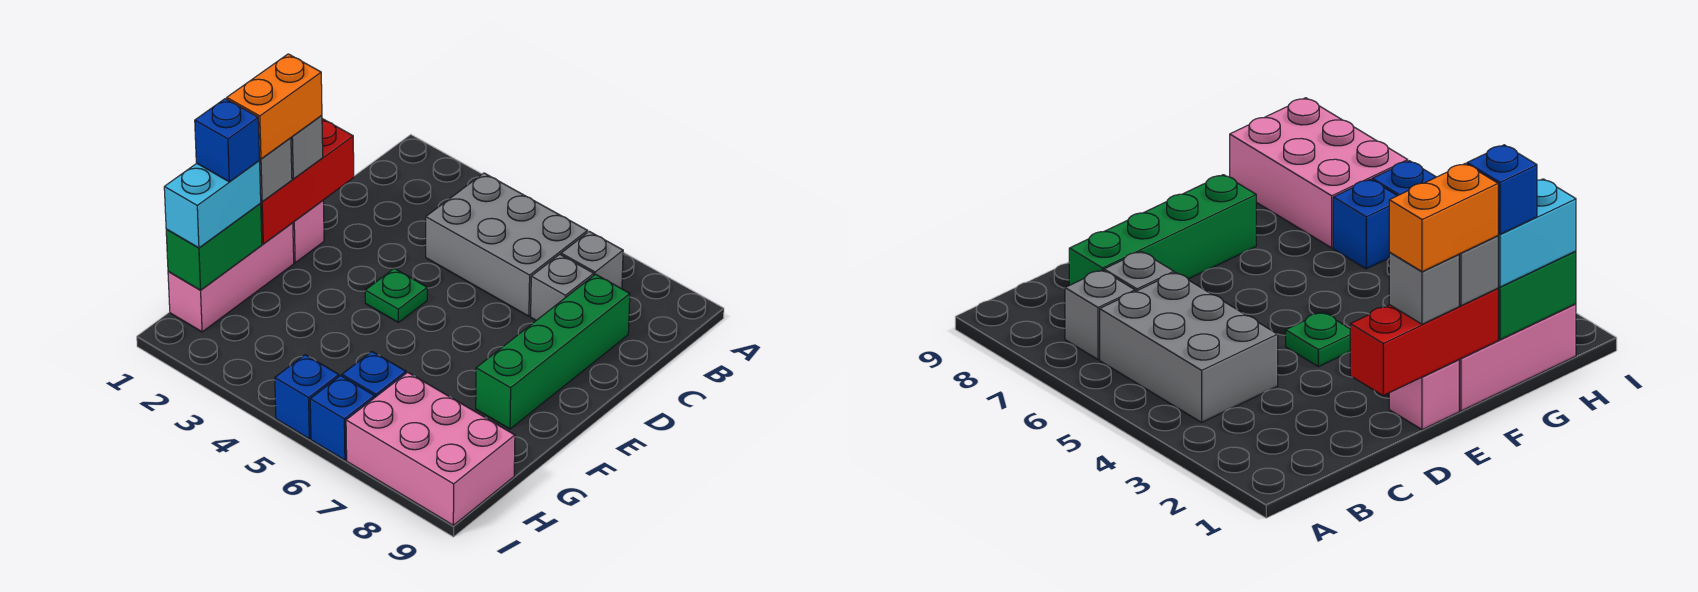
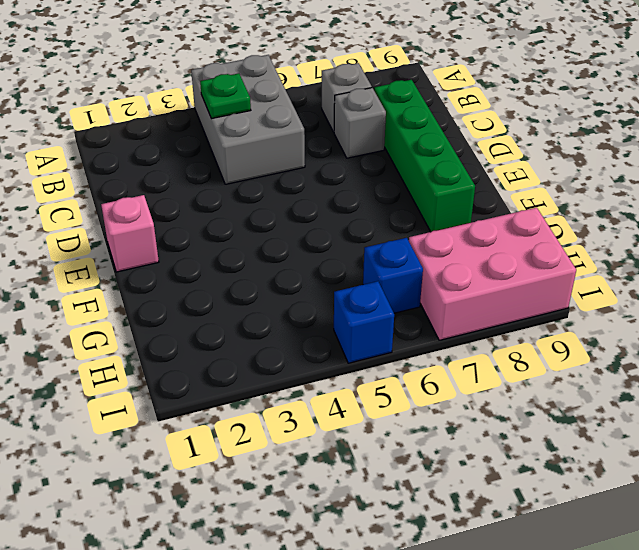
grey brick A4:C5 level 1 -> grey brick B4:C6 level 1
green plate B4 level 2 -> green plate E4 level 1
none -> pink brick F1:H1 level 1
none -> blue brick I6 level 1
none -> red brick D1:F1 level 2

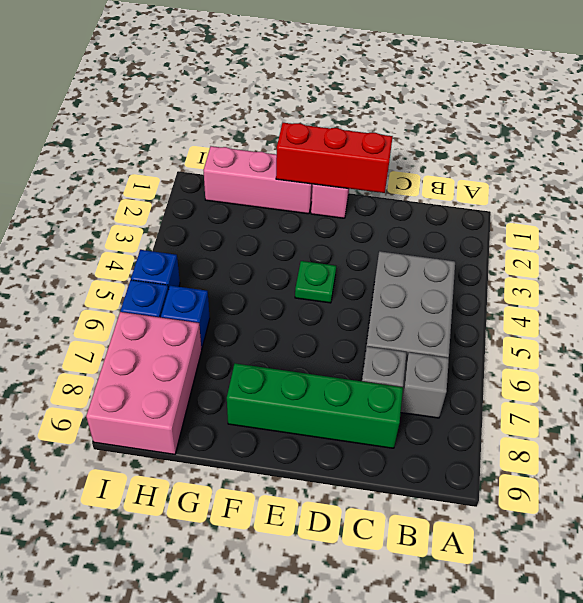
none -> green brick G1:H1 level 2
none -> grey brick E1 level 3
none -> grey brick F1 level 3

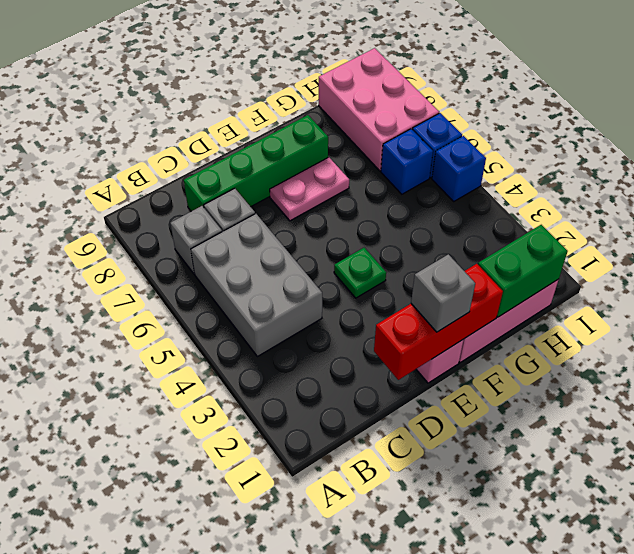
pink plate E7:F7 level 1 -> none
none -> grey brick F1 level 3
none -> cyan brick G1:H1 level 3
none -> orange brick E1:F1 level 4

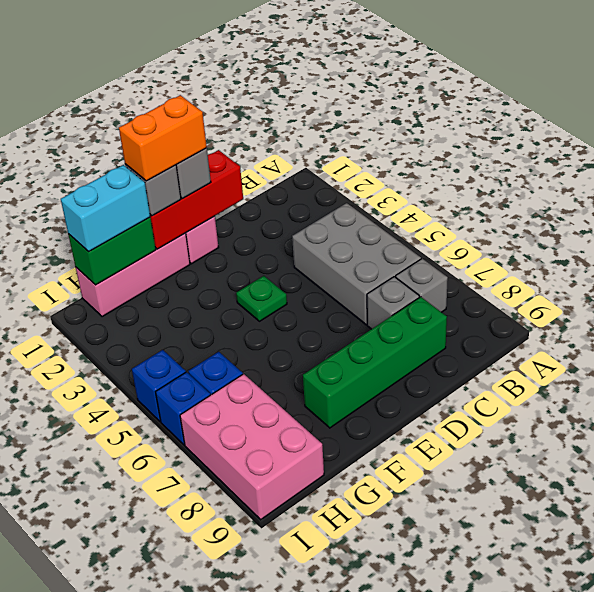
none -> blue brick G1 level 4

